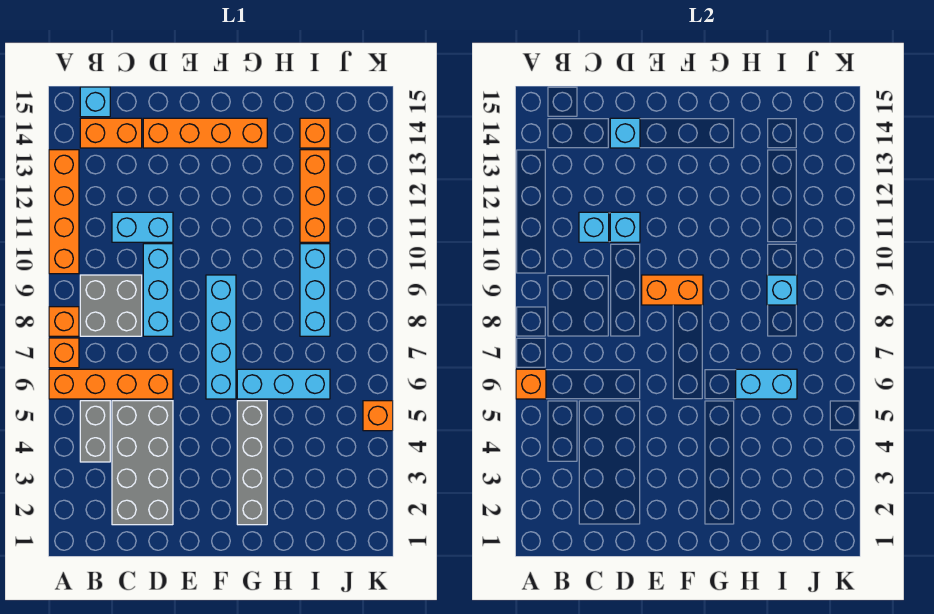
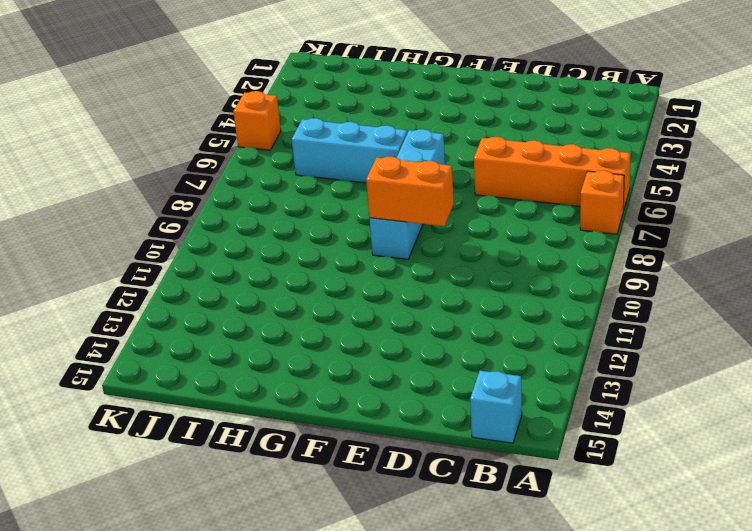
none -> orange brick A8 level 1
none -> orange brick A10:A13 level 1
none -> grey brick B4:B5 level 1

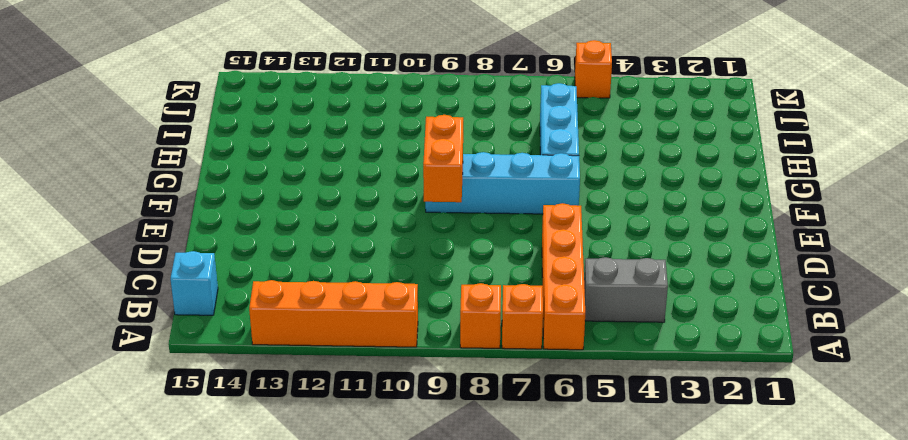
none -> grey brick B8:C9 level 1
none -> orange brick B14:C14 level 1
none -> grey brick C2:D5 level 1

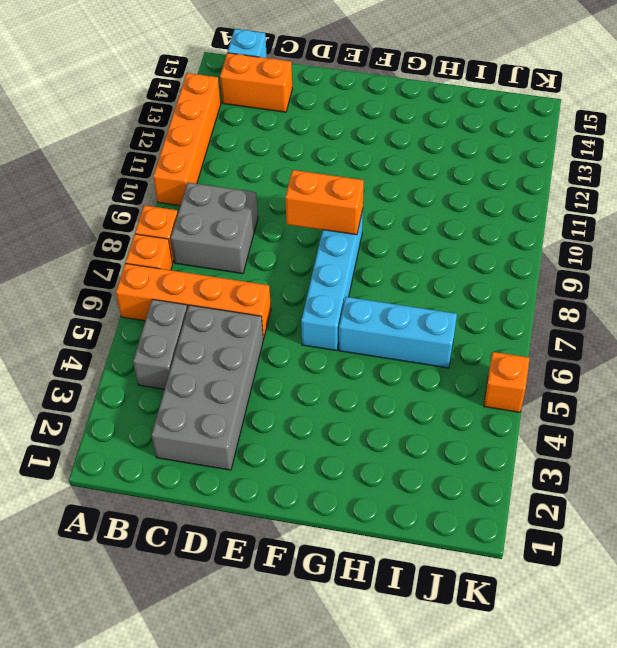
none -> cyan brick C11:D11 level 1
none -> cyan brick D8:D10 level 1
none -> orange brick D14:G14 level 1

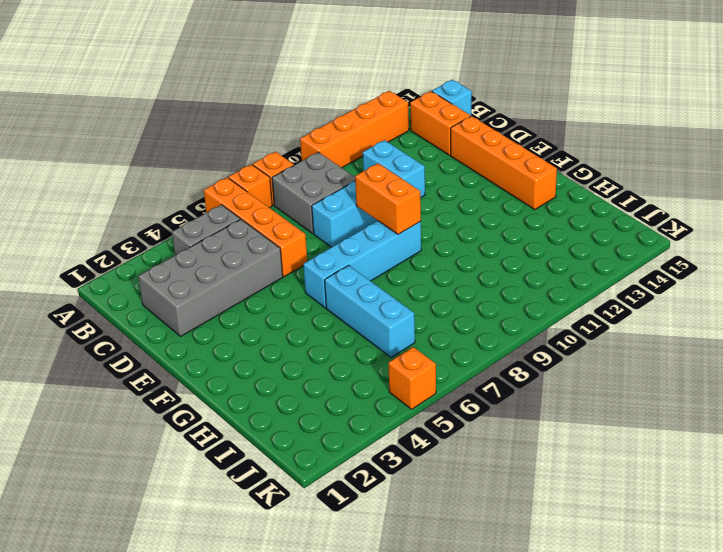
none -> grey brick G2:G5 level 1
none -> cyan brick I8:I10 level 1
none -> orange brick I11:I13 level 1

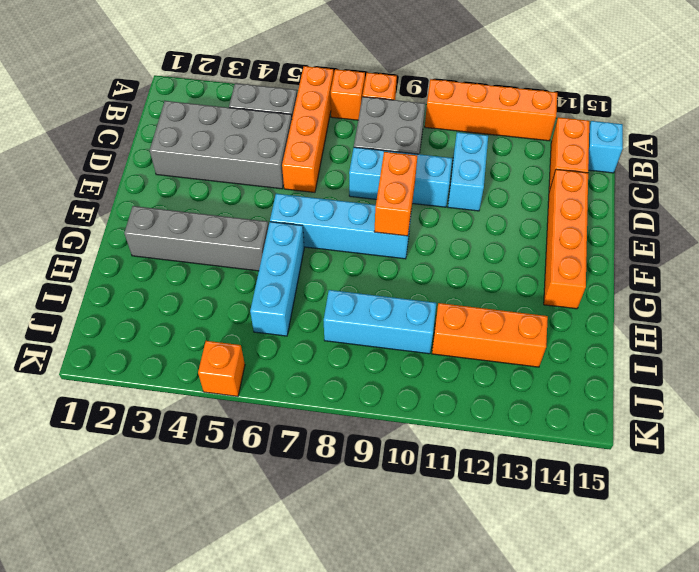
none -> orange brick I14 level 1
none -> orange brick A6 level 2
none -> cyan brick C11 level 2

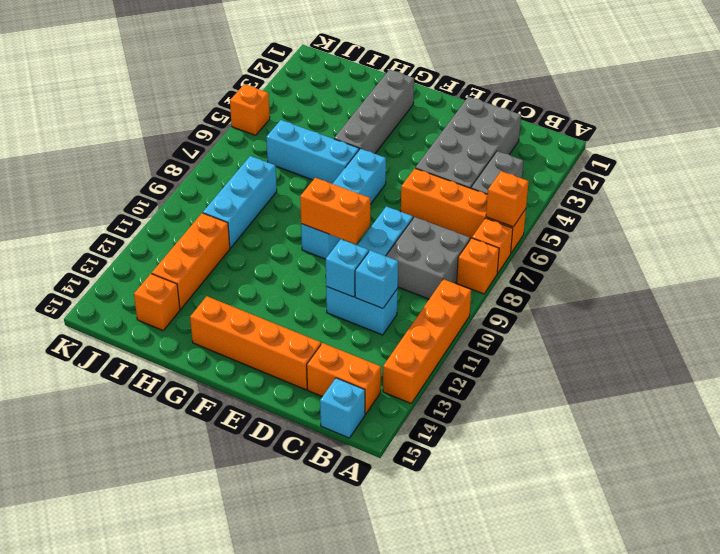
none -> cyan brick D14 level 2
none -> cyan brick H6:I6 level 2
none -> cyan brick I9 level 2

